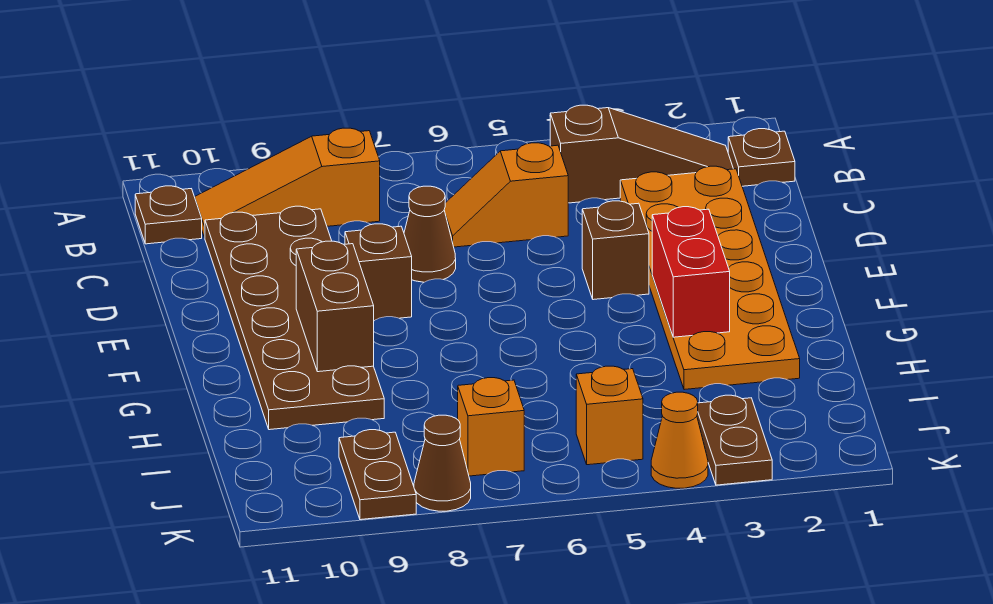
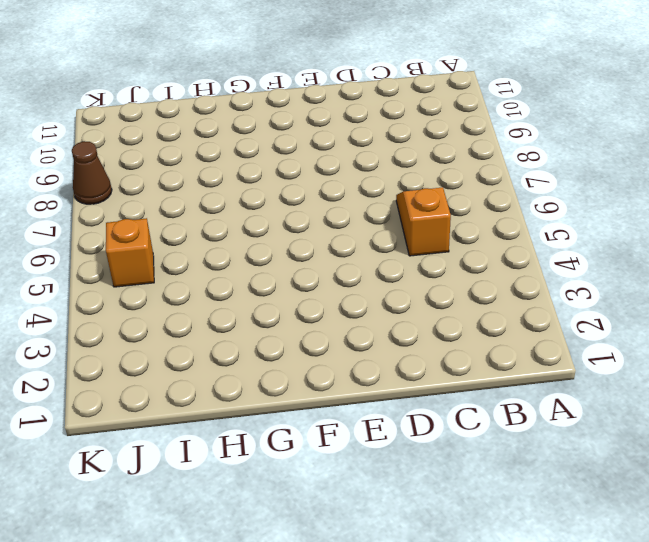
none -> brown plate B1 level 1
none -> brown slope B2:B4 level 1 top 4
none -> orange slope B8:B10 level 1 top 8

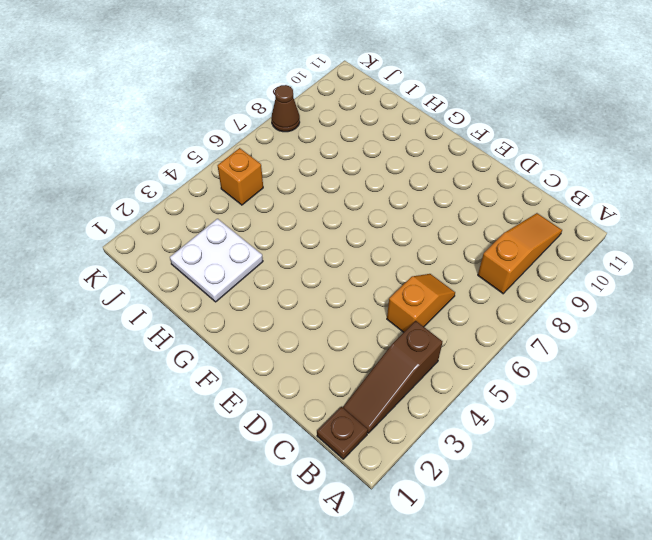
white plate H2:I3 level 1 -> orange plate C2:H3 level 1
none -> brown plate B11 level 1
none -> brown plate C9:H10 level 1
none -> brown cone D7 level 1

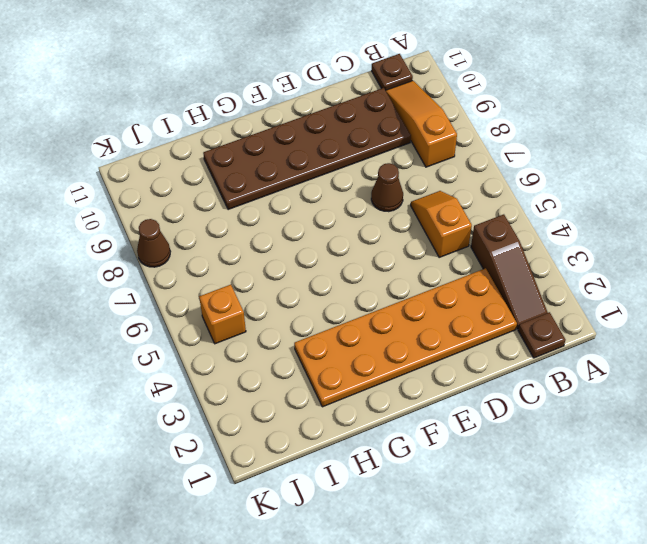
none -> brown brick E4 level 1
none -> brown brick E8 level 1
none -> brown plate J3:K3 level 1

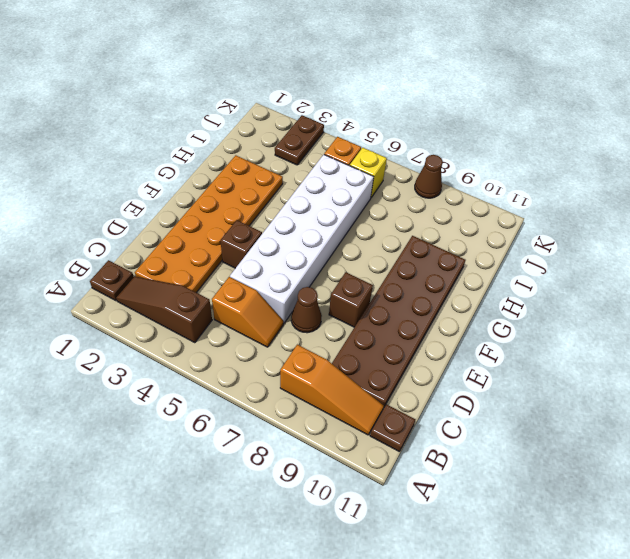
white brick D5:I6 level 1 -> none
yellow brick J6 level 1 -> none
none -> orange brick J7 level 1
none -> brown plate J9:K9 level 1
none -> orange cone K4 level 1

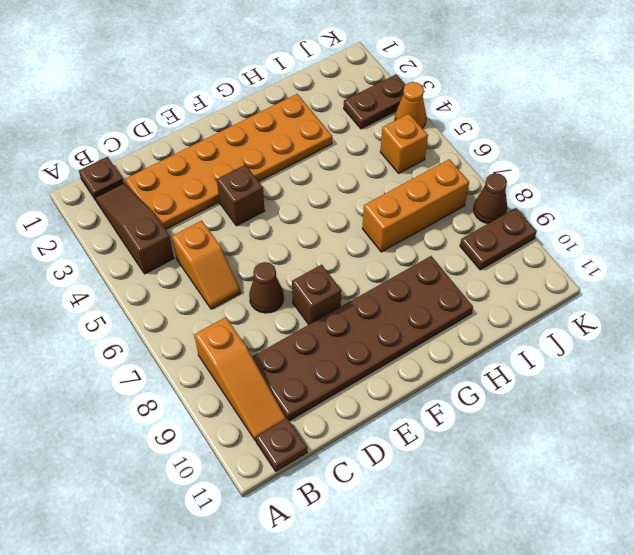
orange brick H7:J7 level 1 -> orange brick J7 level 1
none -> red brick F3:G3 level 2
none -> brown brick F9:G9 level 2

